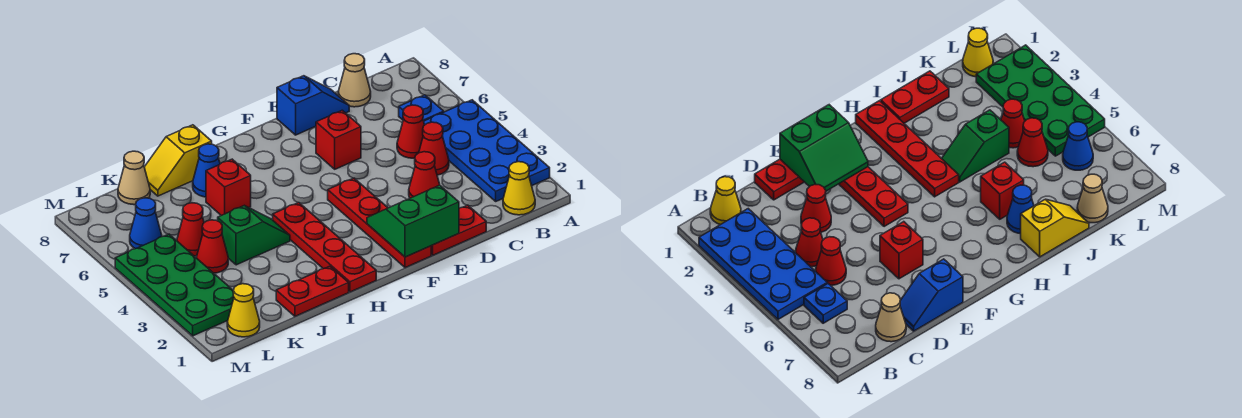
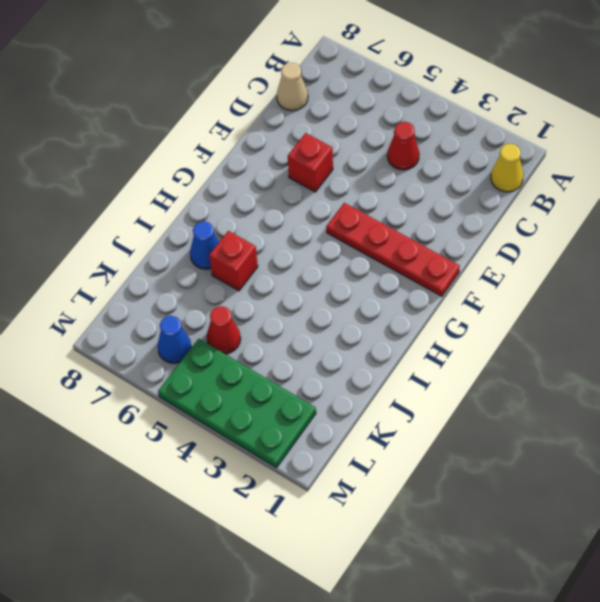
none -> blue plate A2:B5 level 1
none -> blue plate B6 level 1
none -> red cone C5 level 1

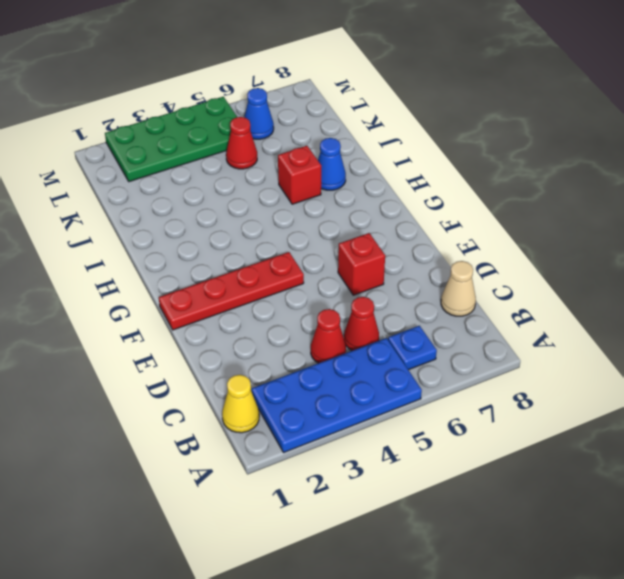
none -> red plate D1:E1 level 1
none -> red cone D3 level 1
none -> blue slope D8:E8 level 1 top E

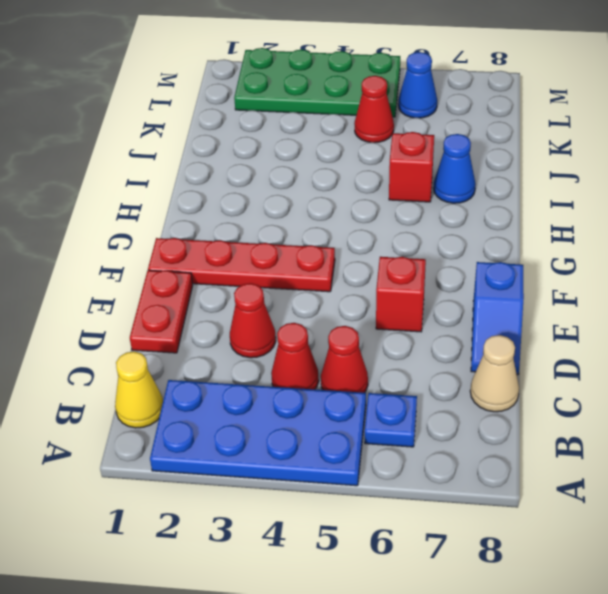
none -> red plate H1:H4 level 1
none -> red plate I1:J1 level 1
none -> green slope I4:J4 level 1 top J

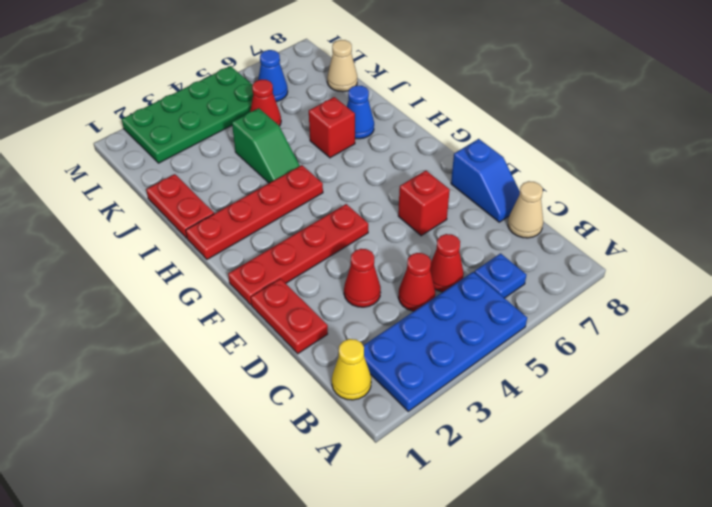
none -> yellow slope I8:J8 level 1 top I
none -> red cone K4 level 1
none -> yellow cone L1 level 1

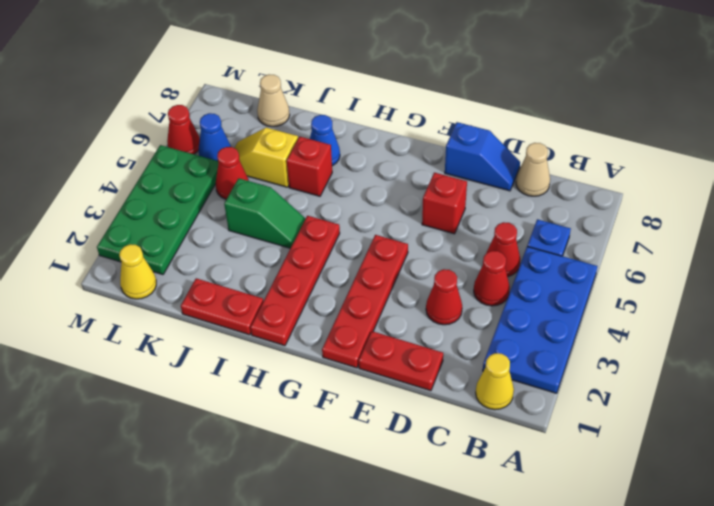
yellow slope J6:K6 level 1 top J -> yellow slope I8:J8 level 1 top I
red cone M6 level 1 -> red cone K4 level 1
none -> green slope E1:F2 level 2 top 1

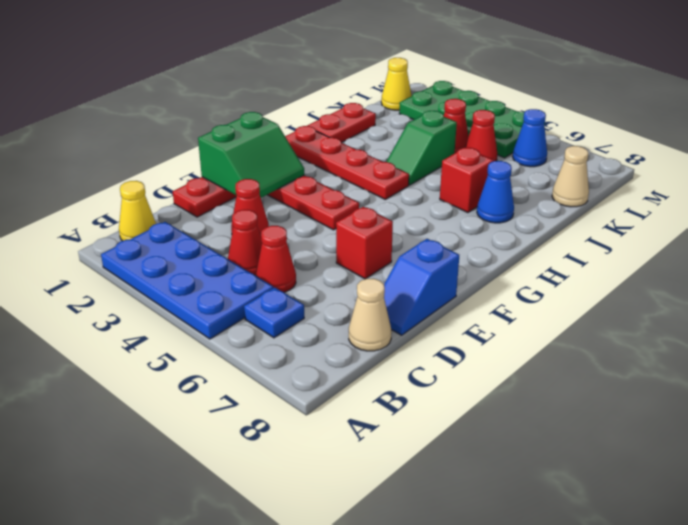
none -> yellow slope I8:J8 level 1 top I

